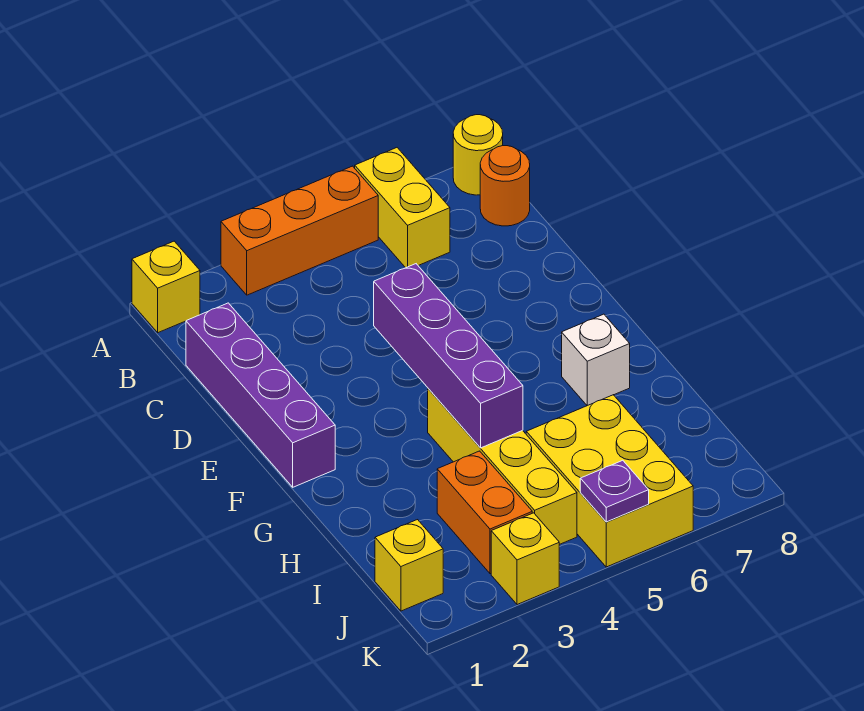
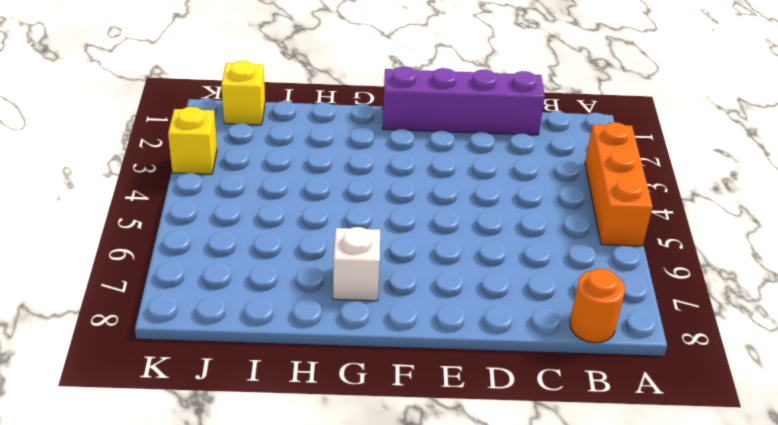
none -> yellow brick A1 level 1
none -> yellow brick A6:B6 level 1
none -> yellow round brick A8 level 1

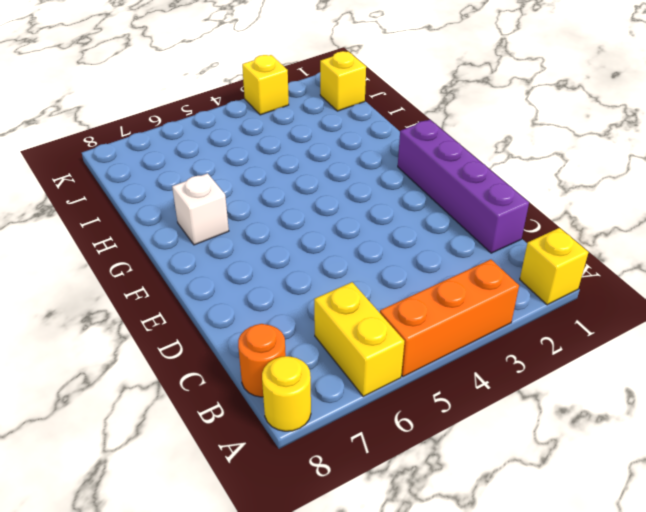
none -> yellow brick G4:J4 level 1
none -> orange brick I3:J3 level 1
none -> yellow brick I5:K6 level 1

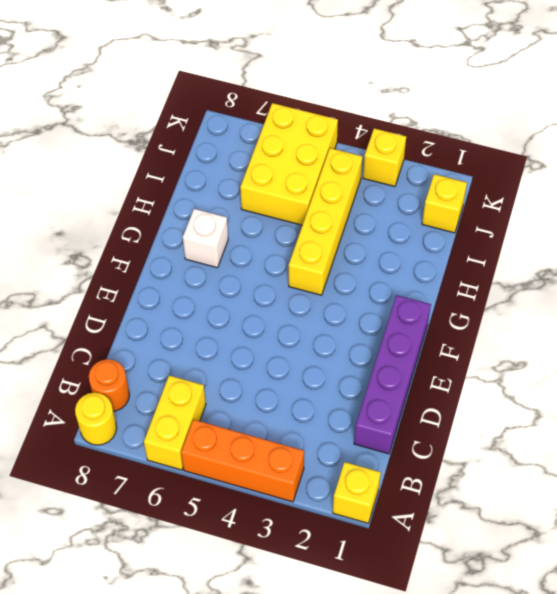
none -> orange brick I3:J3 level 1
none -> purple brick E4:H4 level 2
none -> purple plate K5 level 2

